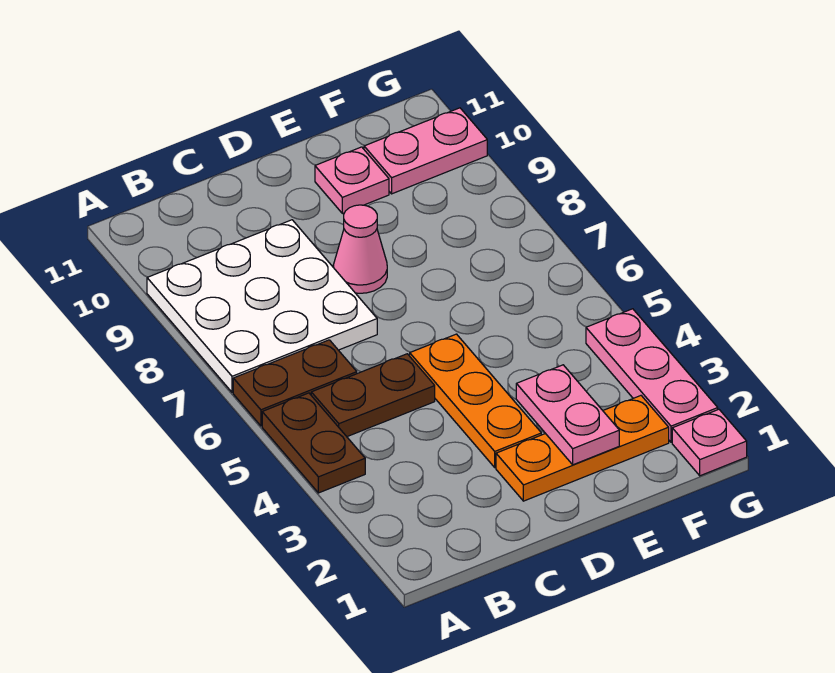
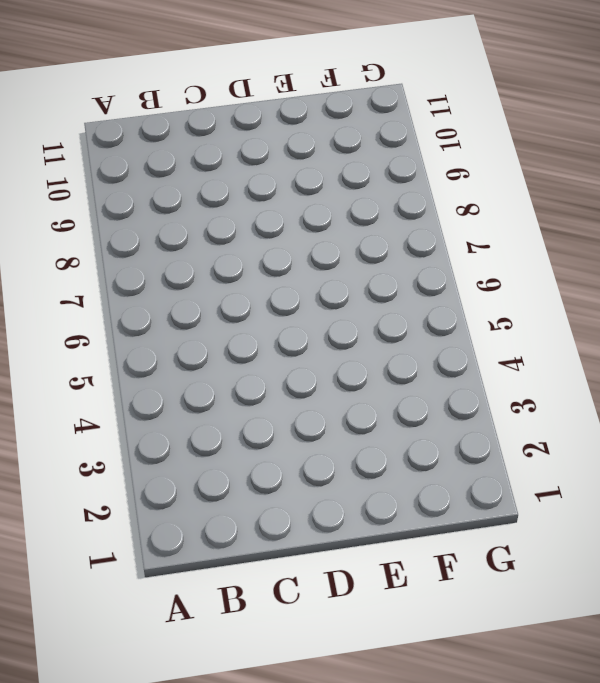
none -> brown plate A4:A5 level 1
none -> brown plate A6:B6 level 1
none -> white plate A7:C9 level 1

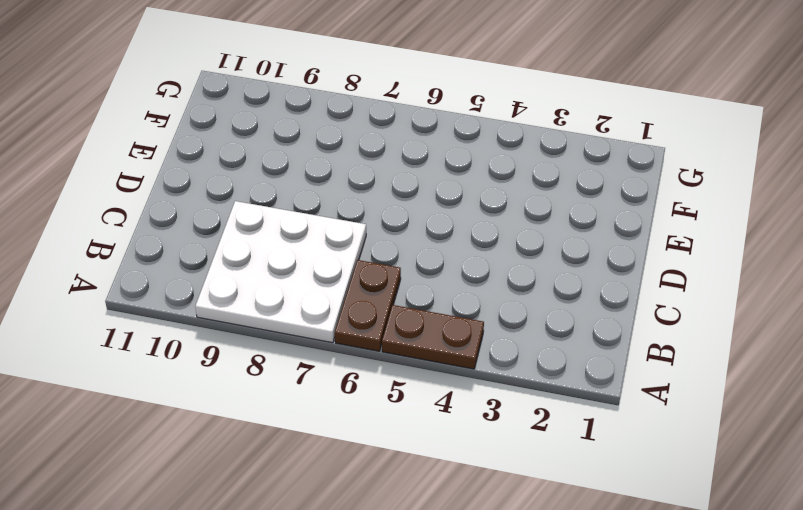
none -> brown plate B5:C5 level 1
none -> orange plate D2:F2 level 1
none -> orange plate D3:D5 level 1

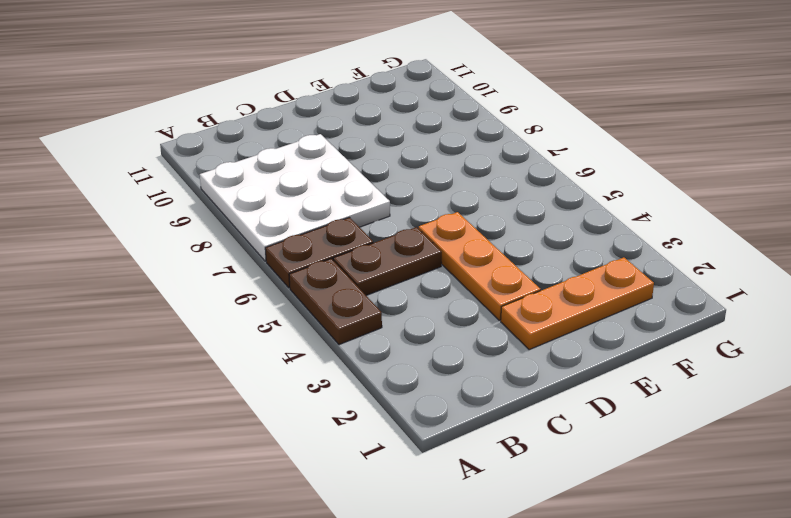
none -> pink cone D8 level 1
none -> pink plate E10 level 1
none -> pink plate F10:G10 level 1

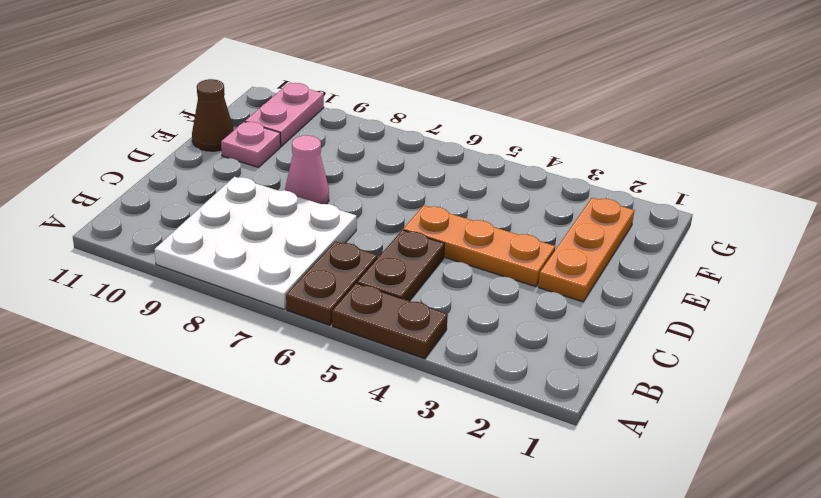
brown cone E11 level 1 -> none
none -> pink plate G1 level 1
none -> pink plate G2:G4 level 1
none -> pink plate E2:E3 level 2

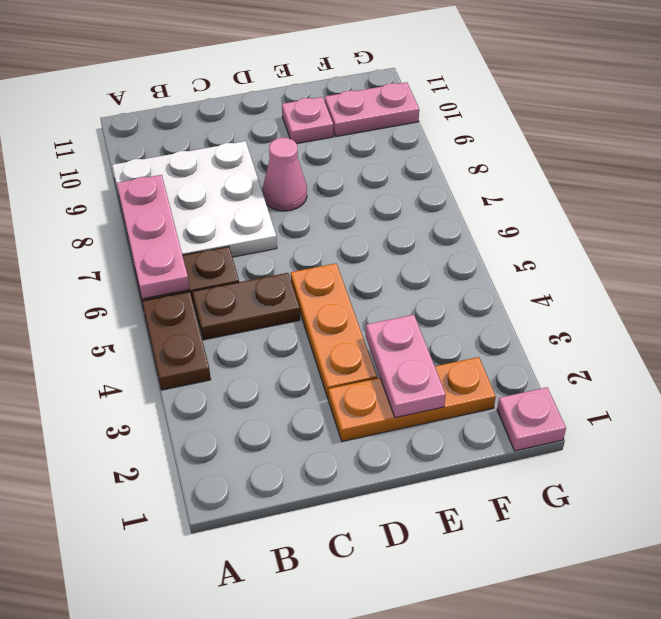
pink plate A6:A8 level 2 -> pink plate G2:G4 level 1

